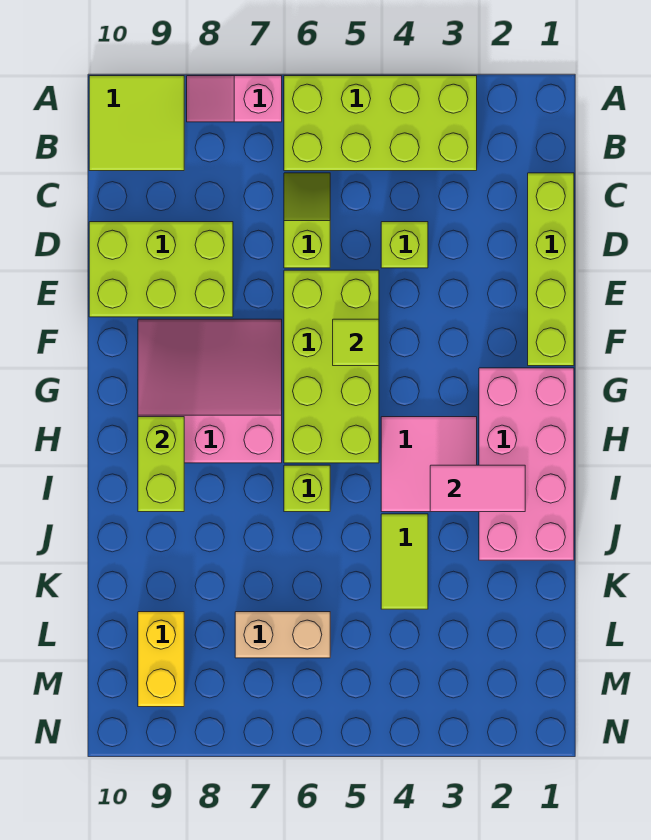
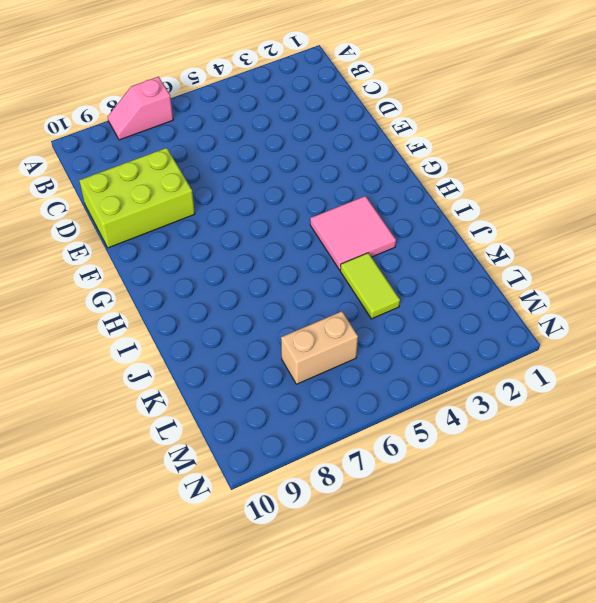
none -> lime brick A3:B6 level 1
none -> lime tile A9:B10 level 1
none -> lime brick C1:F1 level 1

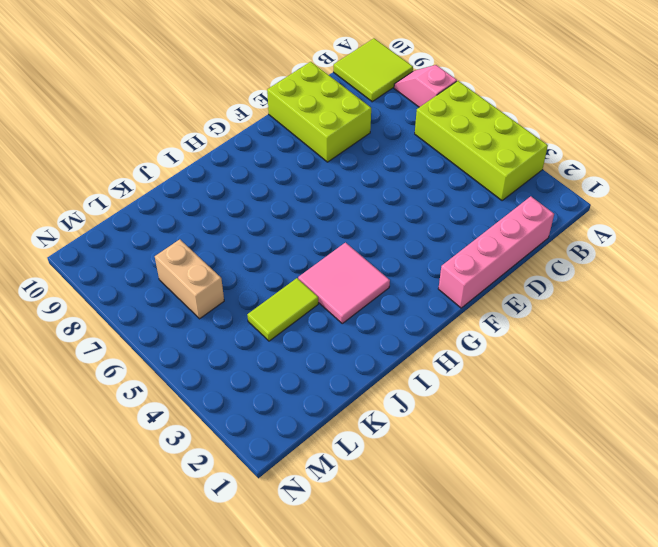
pink brick C1:F1 level 1 -> lime brick C1:F1 level 1
none -> lime slope C6:D6 level 1 top D
none -> lime brick D4 level 1
none -> lime brick E5:H6 level 1

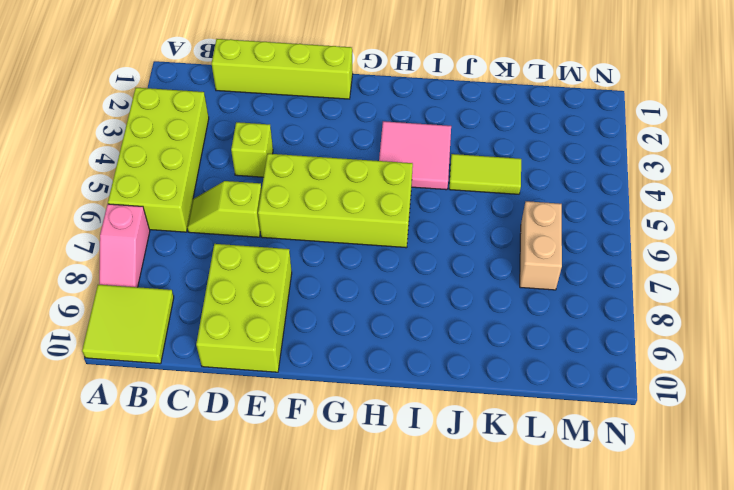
none -> pink slope F7:H9 level 1 top H
none -> pink brick G1:J2 level 1
none -> lime brick I6 level 1

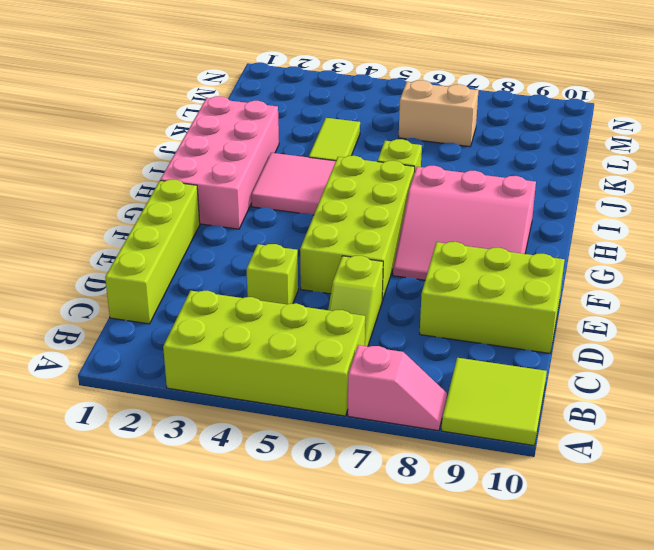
none -> yellow brick L9:M9 level 1
none -> lime tile F5 level 2
none -> lime brick H9:I9 level 2

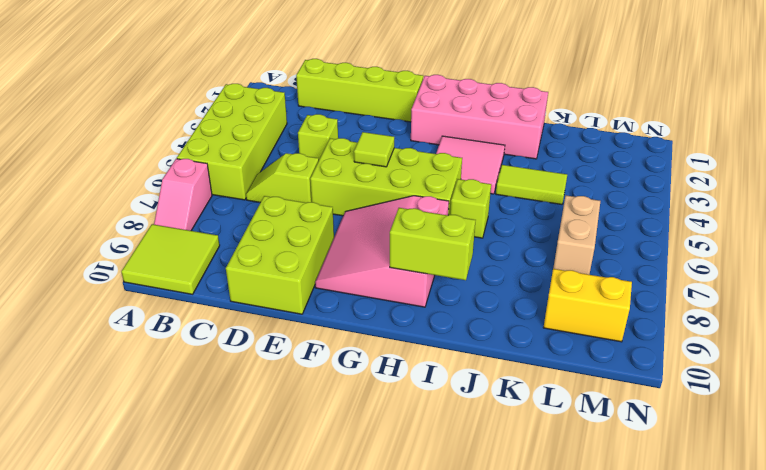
none -> pink tile I2:I3 level 2

